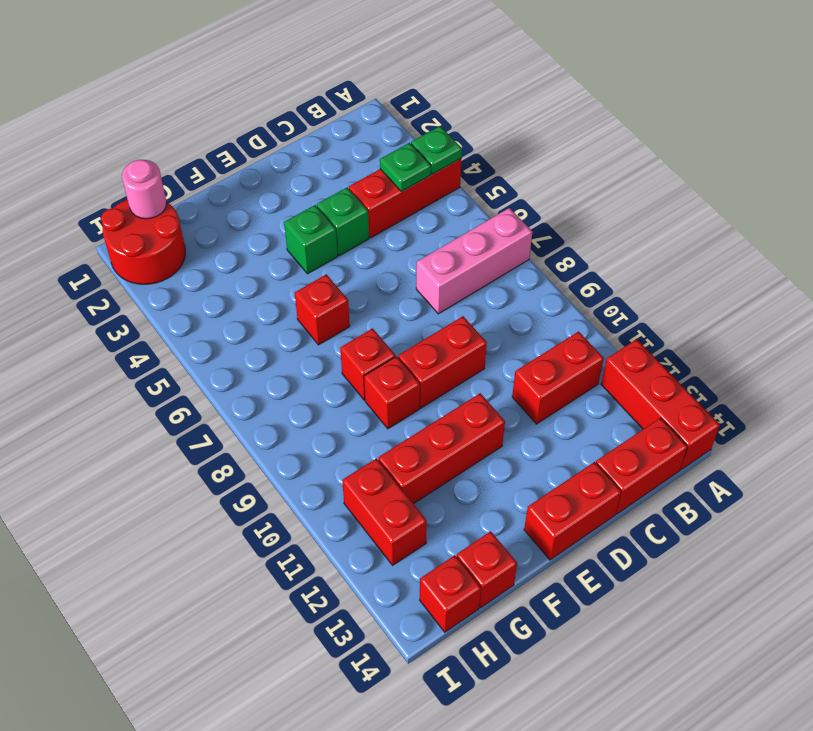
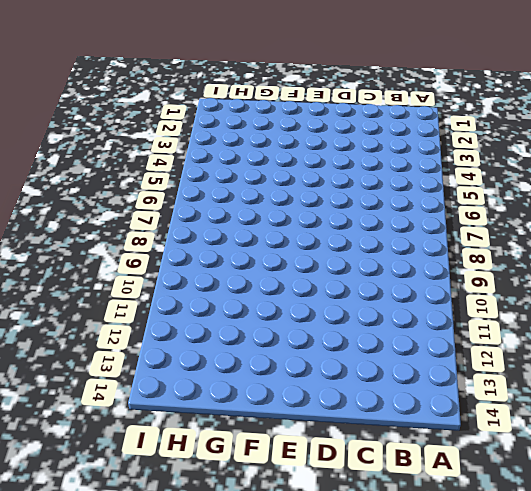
none -> red brick A4:C4 level 1
none -> pink brick A7:C7 level 1
none -> red brick A12:A14 level 1

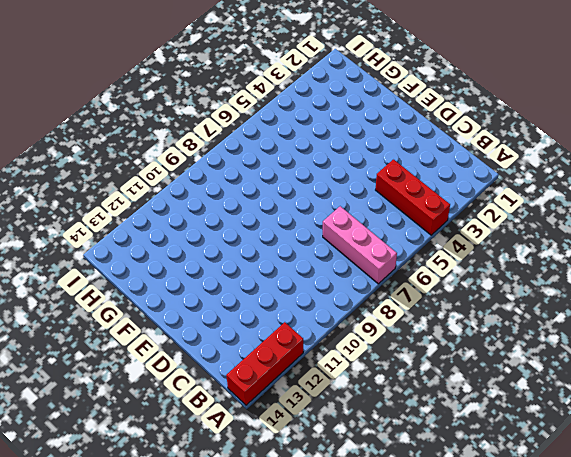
none -> red brick B11:C11 level 1
none -> red brick B14:C14 level 1
none -> green brick D4 level 1

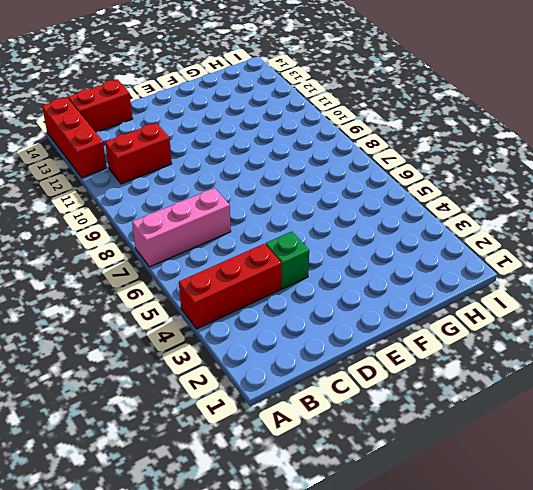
none -> red brick D9:E9 level 1
none -> red brick D14:E14 level 1
none -> green brick E4 level 1

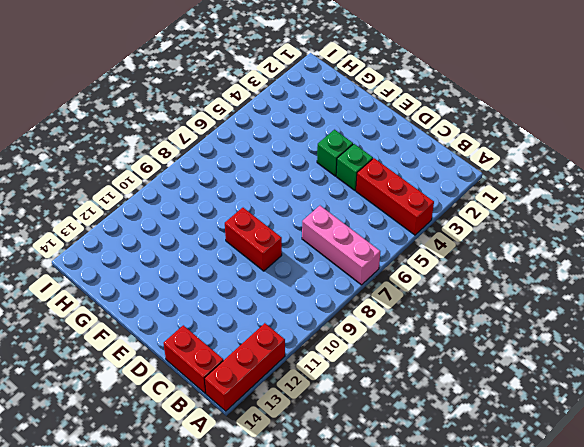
none -> red brick B11:C11 level 1
none -> red brick D14:E14 level 1
none -> red brick E11:G11 level 1

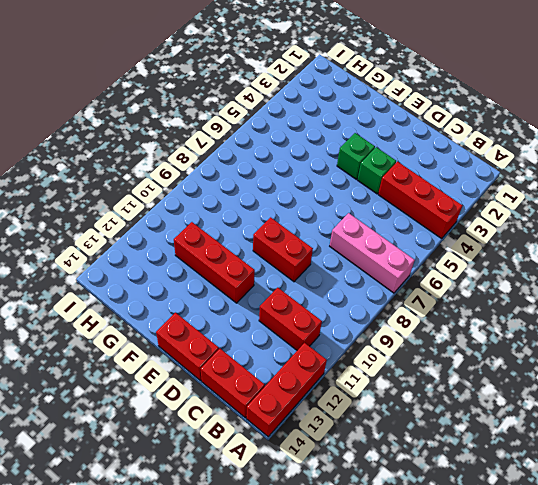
none -> red brick F6 level 1
none -> red brick F8 level 1
none -> red brick F9 level 1

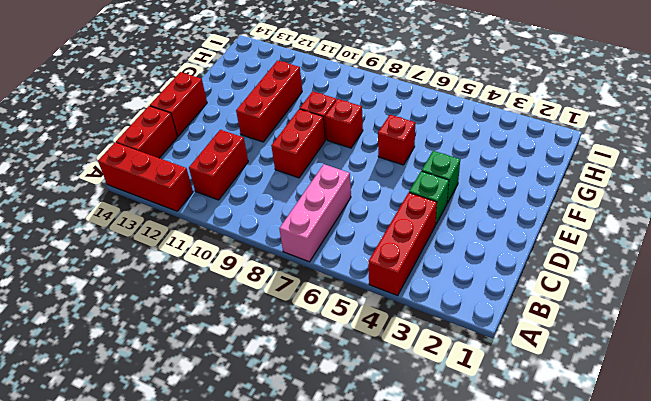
none -> red brick G14 level 1
none -> red round brick H1:I2 level 1
none -> red brick H11:H12 level 1

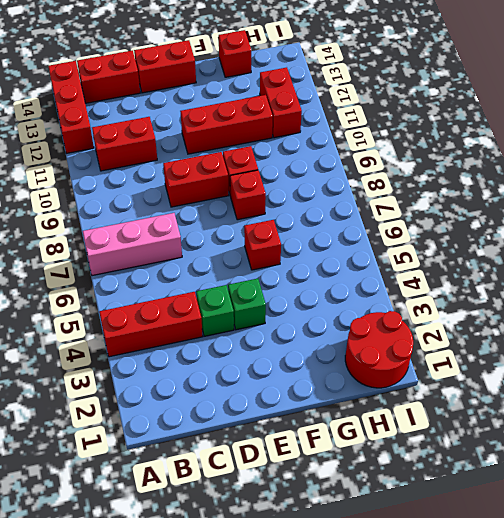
none -> red brick H14 level 1
none -> green plate A4 level 2
none -> green plate B4 level 2

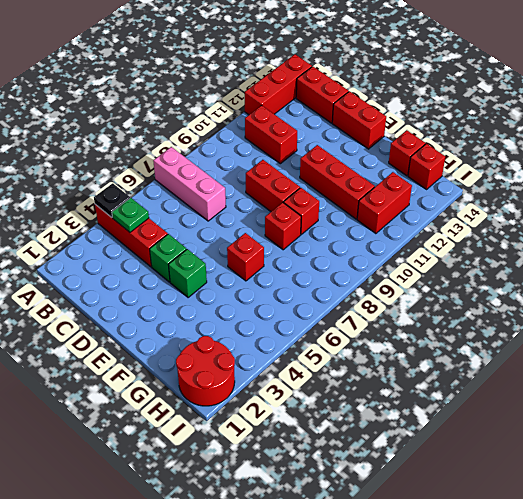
black plate A4 level 2 -> green plate A4 level 2
none -> pink round brick H1 level 2

